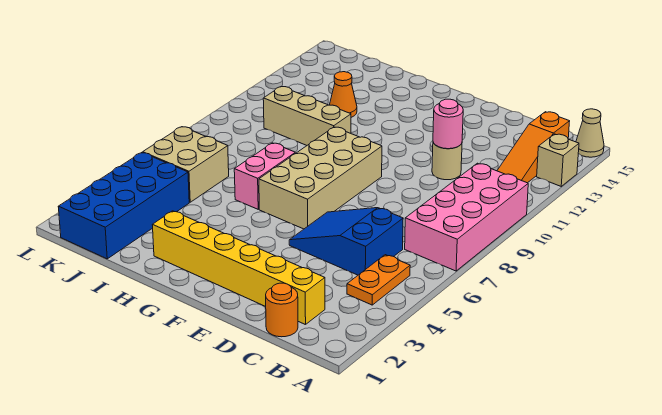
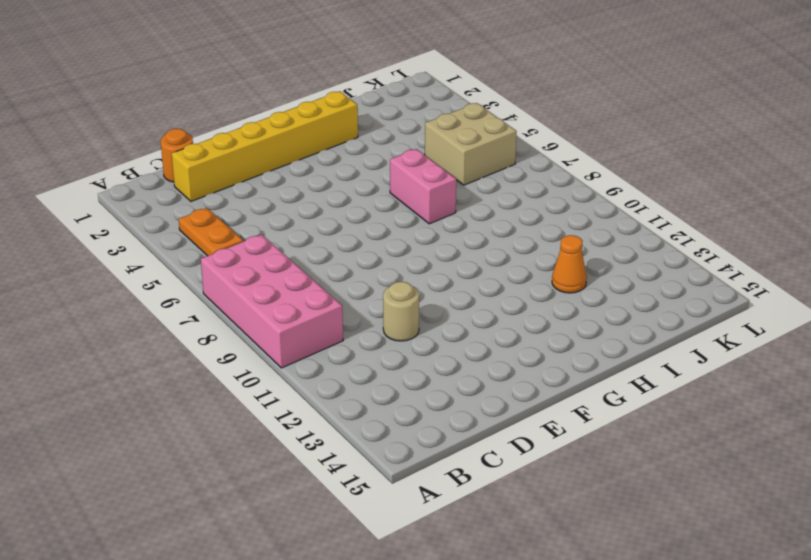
none -> tan brick A13 level 1
none -> tan cone A15 level 1
none -> orange slope B12:B14 level 1 top 14

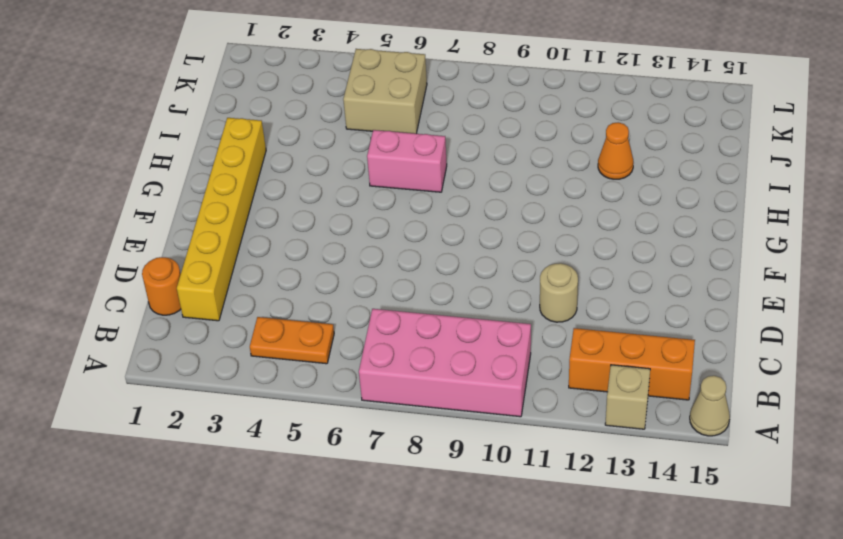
orange brick B12:B14 level 1 -> orange slope B12:B14 level 1 top 14
none -> blue slope C5:E6 level 1 top C
none -> tan brick F6:G9 level 1
none -> tan brick H10:J10 level 1

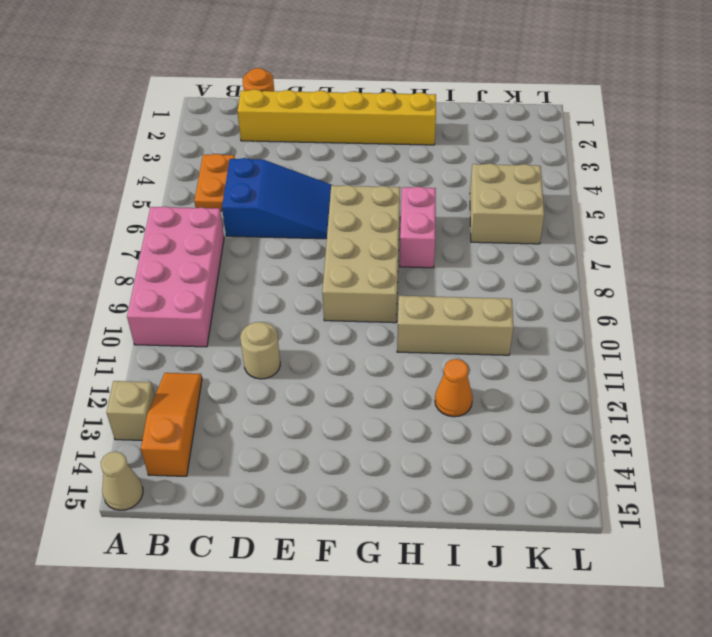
none -> blue brick J1:K4 level 1
none -> pink round brick D11 level 2

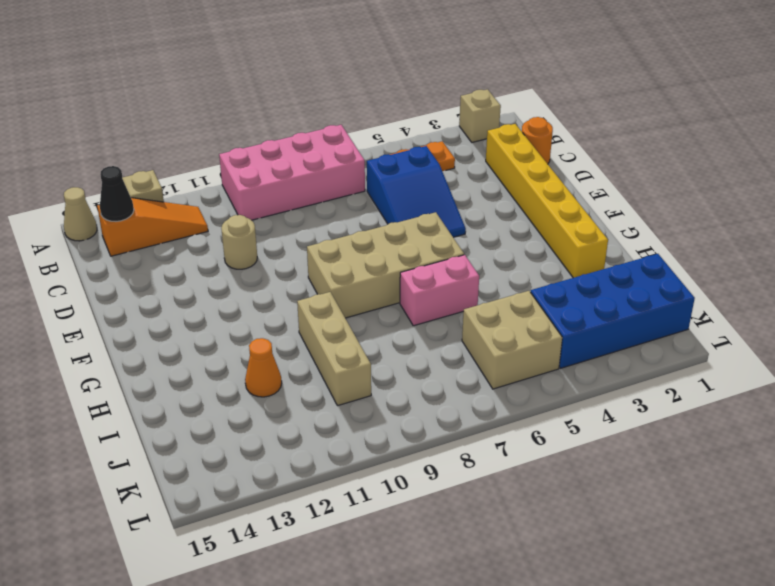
tan brick A2 level 1 -> none
black cone B14 level 2 -> none
none -> pink round brick D11 level 2

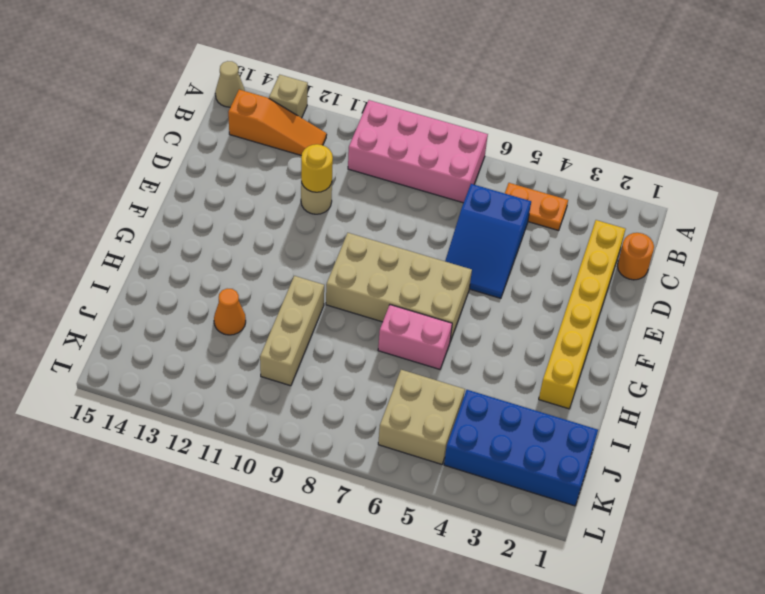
yellow round brick D11 level 2 -> pink round brick D11 level 2

